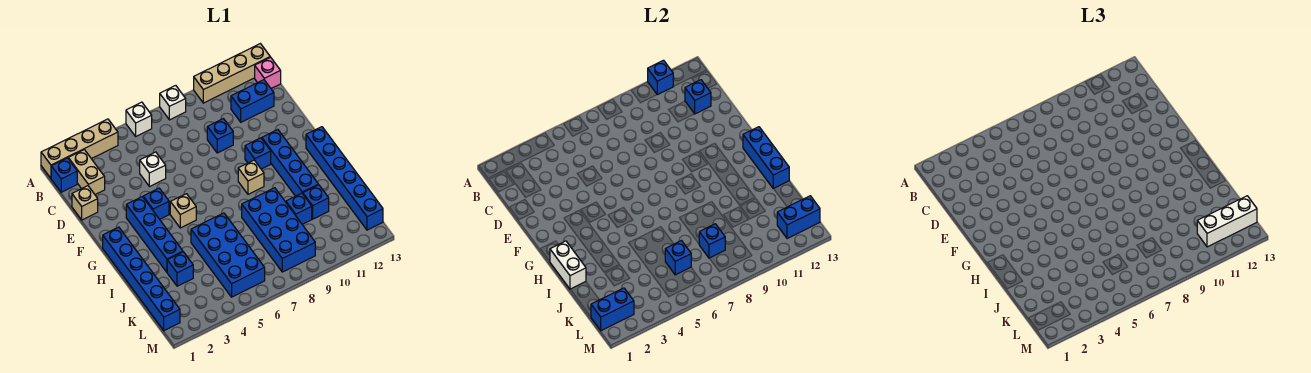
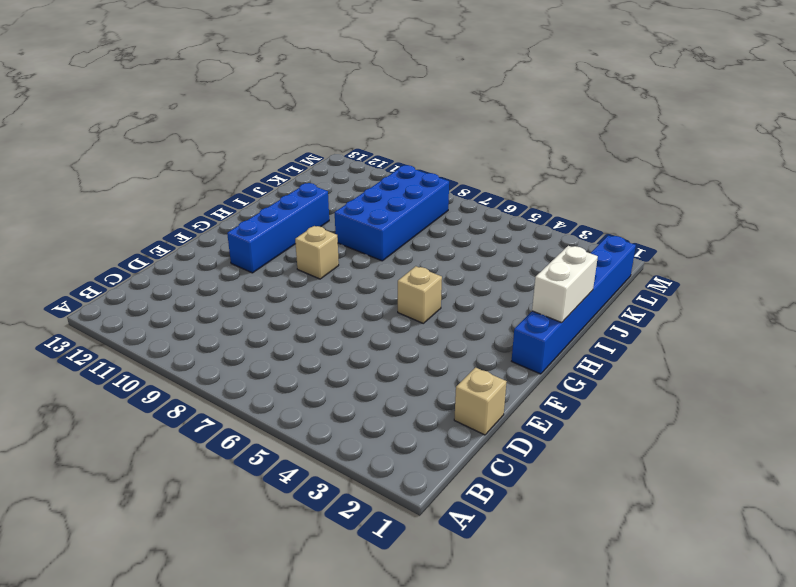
none -> tan brick A1:A4 level 1
none -> white brick A6 level 1
none -> white brick A8 level 1
none -> tan brick A10:A13 level 1

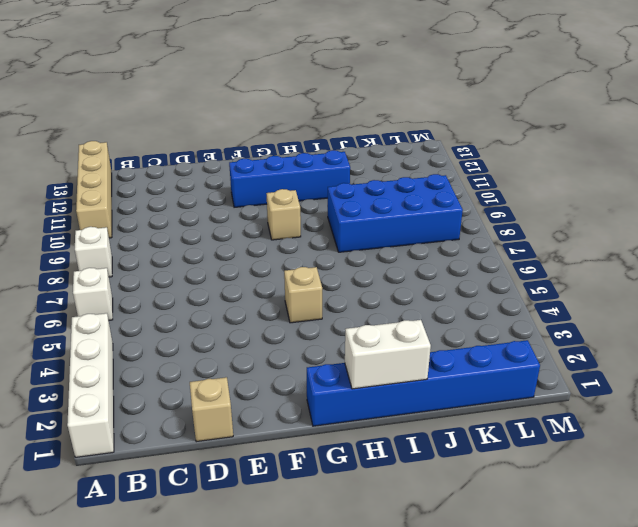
white brick A1:A4 level 1 -> tan brick A1:A4 level 1
none -> blue brick B1 level 1
none -> tan brick B2:C2 level 1
none -> pink brick B13 level 1
none -> blue brick C11:C12 level 1

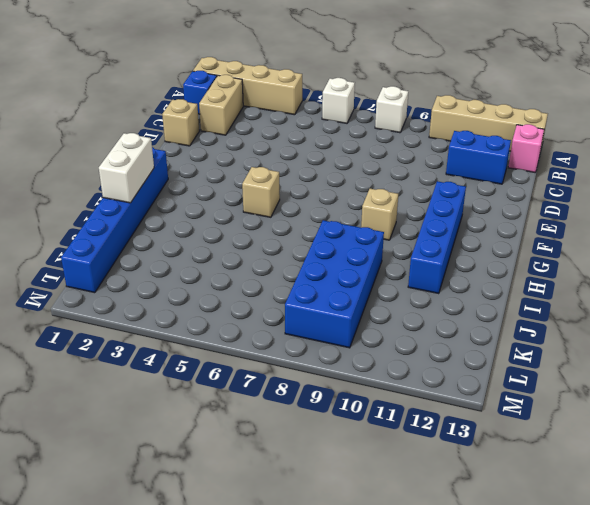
none -> white brick D5 level 1
none -> blue brick D9 level 1
none -> blue brick F3:I3 level 1
none -> blue brick F4 level 1

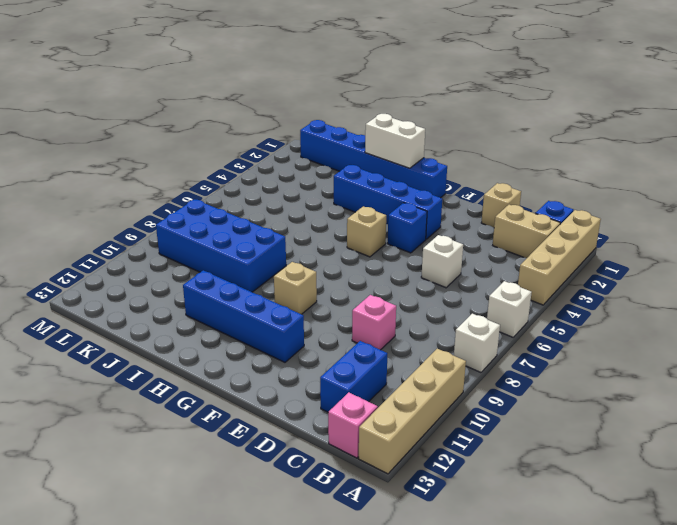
pink brick D9 level 1 -> blue brick D9 level 1
none -> blue brick F10 level 1
none -> blue brick G13:L13 level 1
none -> blue brick I5:L6 level 1
none -> blue brick J3 level 1

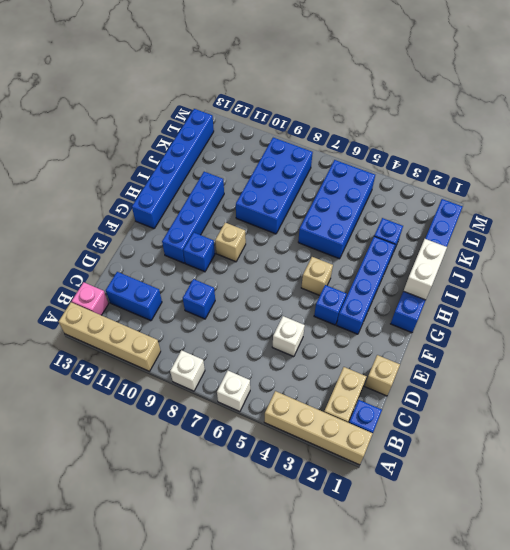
none -> blue brick J10 level 1
none -> blue brick J11 level 1
none -> blue brick A11 level 2
none -> blue brick C12 level 2

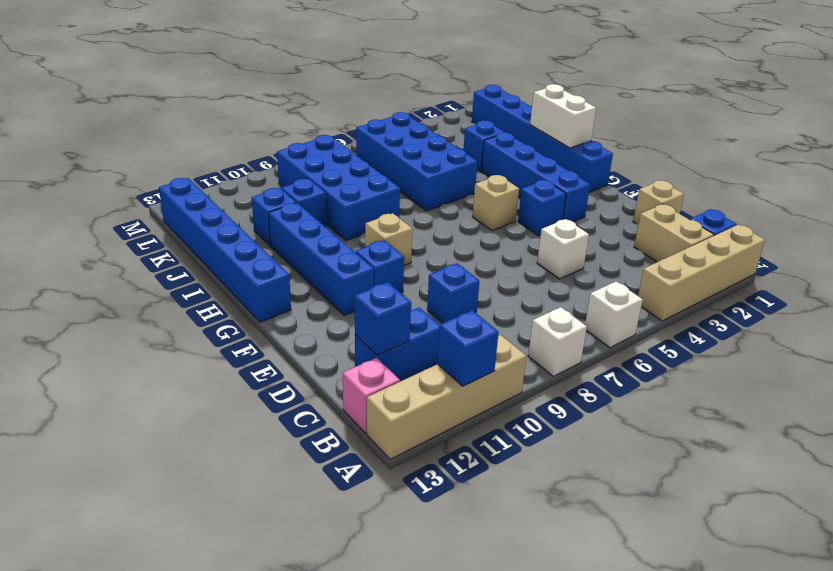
none -> blue brick G13:I13 level 2
none -> blue brick K6 level 2
none -> blue brick K8 level 2
none -> blue brick L1:L2 level 2

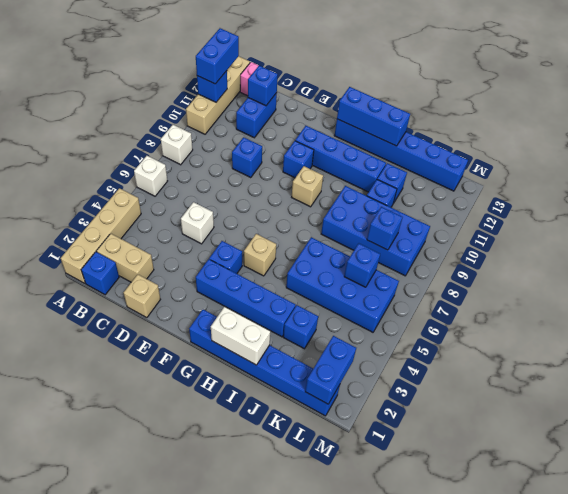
blue brick A11:A12 level 3 -> blue brick L12:L13 level 2
none -> white brick L11:L13 level 3

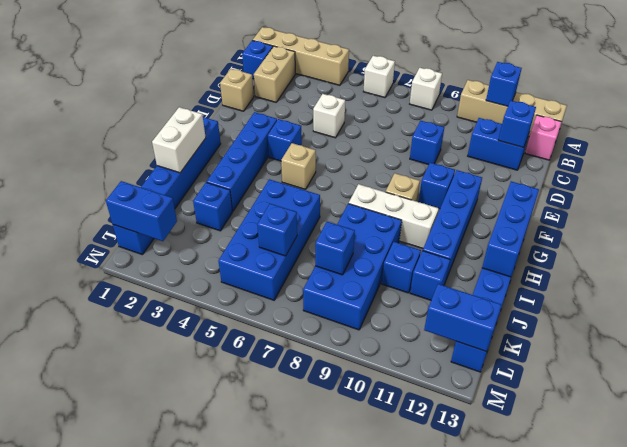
white brick H8:H10 level 1 -> white brick L11:L13 level 3

